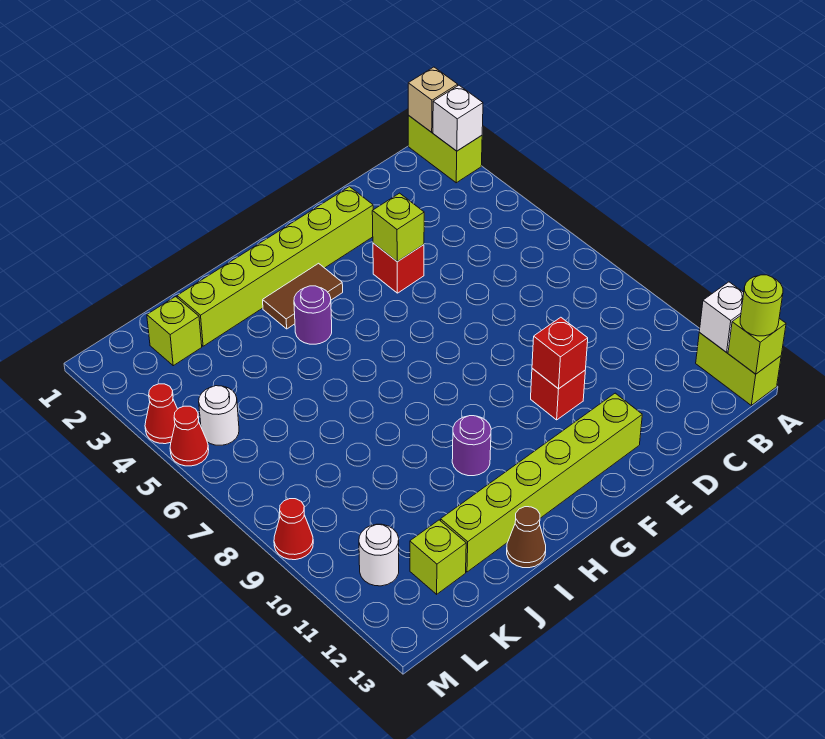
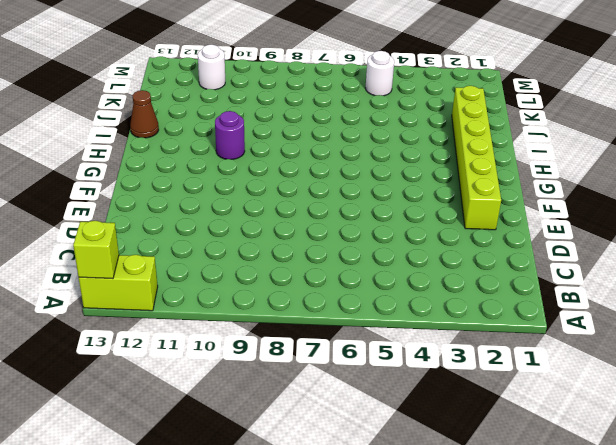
none -> lime brick A1:A2 level 1
none -> red brick E4 level 1
none -> red brick E10 level 1

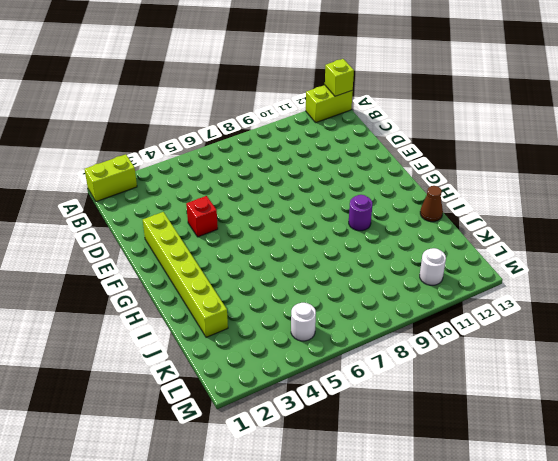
none -> red brick E10 level 1
none -> lime brick E12:J12 level 1
none -> brown tile G3:H3 level 1

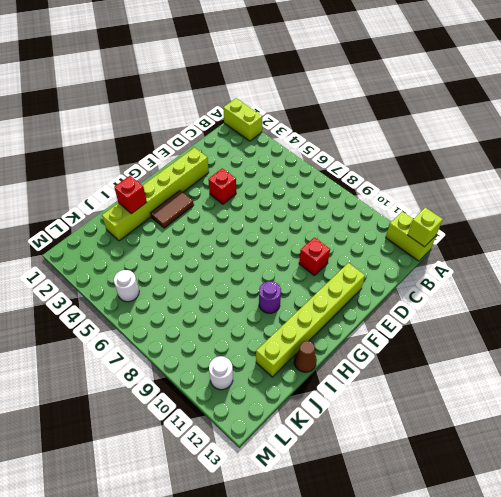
red brick I2 level 2 -> red brick E10 level 2
none -> purple round brick H4 level 1
none -> lime brick K2 level 1
none -> lime brick K12 level 1

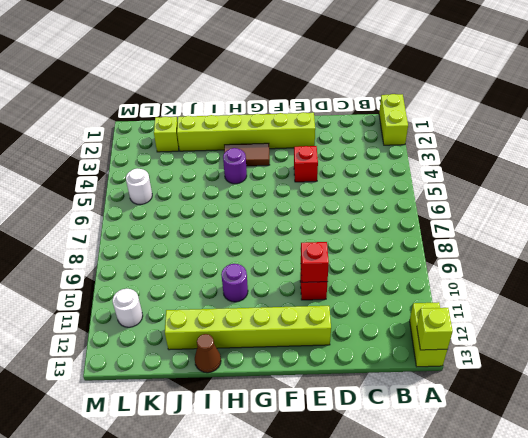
none -> lime brick K12 level 1
none -> red cone M4 level 1
none -> red cone M5 level 1

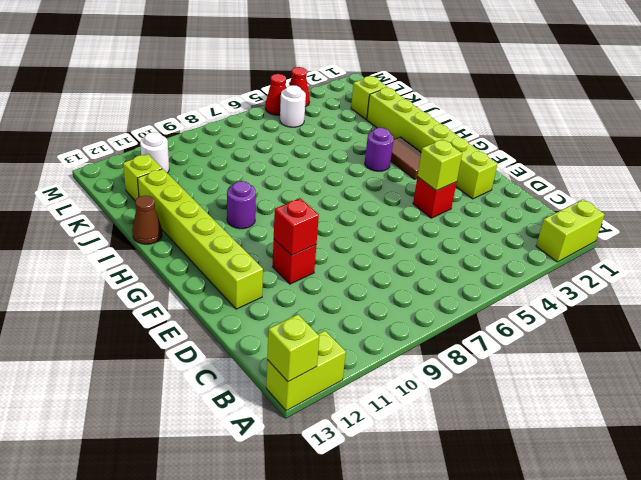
none -> red cone M9 level 1
none -> tan brick A1 level 2
none -> white brick A2 level 2

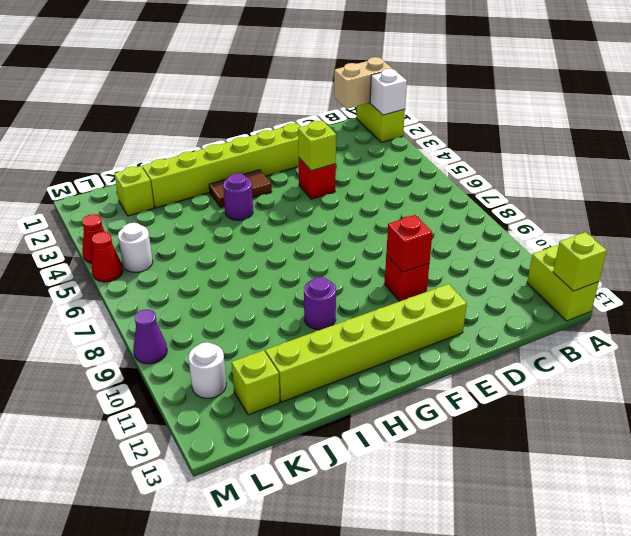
tan brick A1:B1 level 2 -> tan brick A1 level 2
purple cone M9 level 1 -> red cone M9 level 1
none -> brown cone I13 level 1
none -> white brick A12 level 2
none -> lime round brick A13 level 3

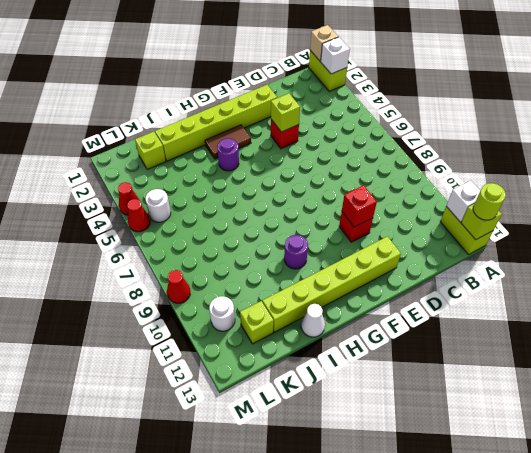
white cone I13 level 1 -> brown cone I13 level 1

